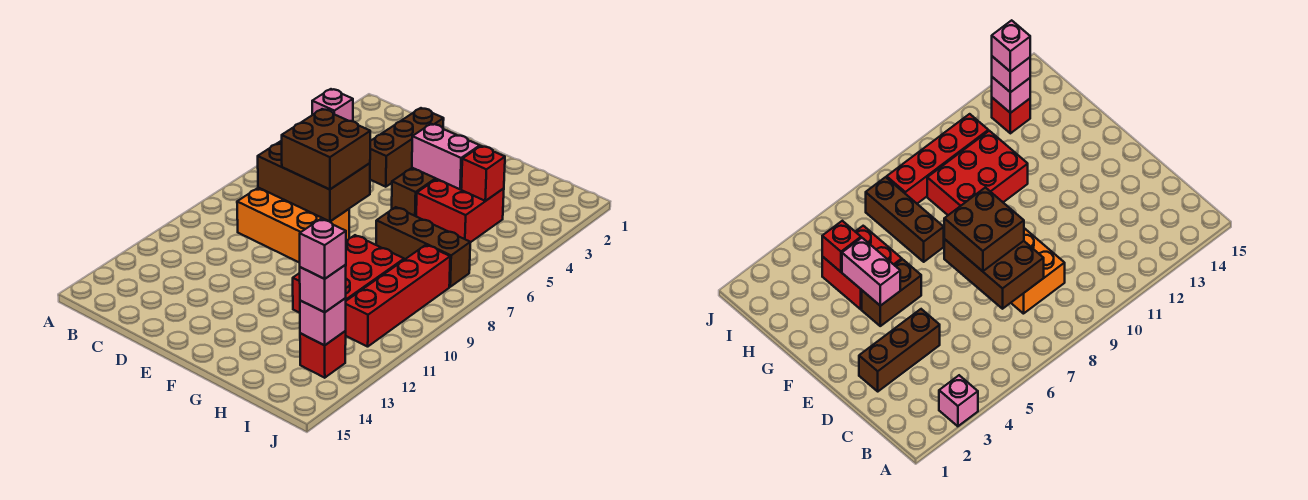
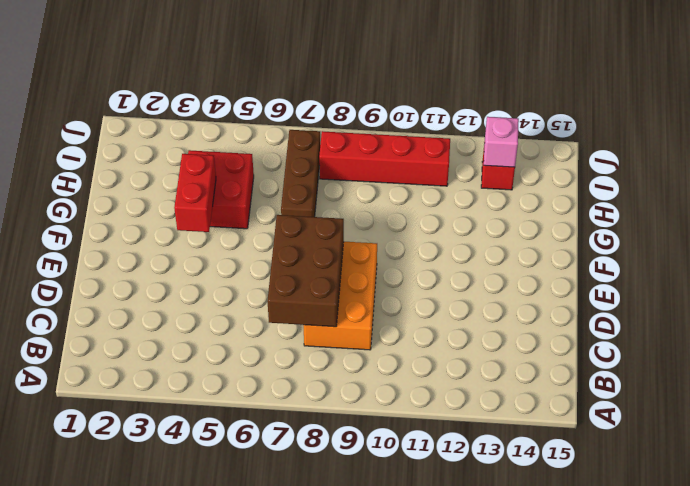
red brick F4:G4 level 2 -> pink brick F4:G4 level 2
none -> pink brick A3 level 1
none -> brown brick D2:D4 level 1
none -> brown brick F4:F5 level 1

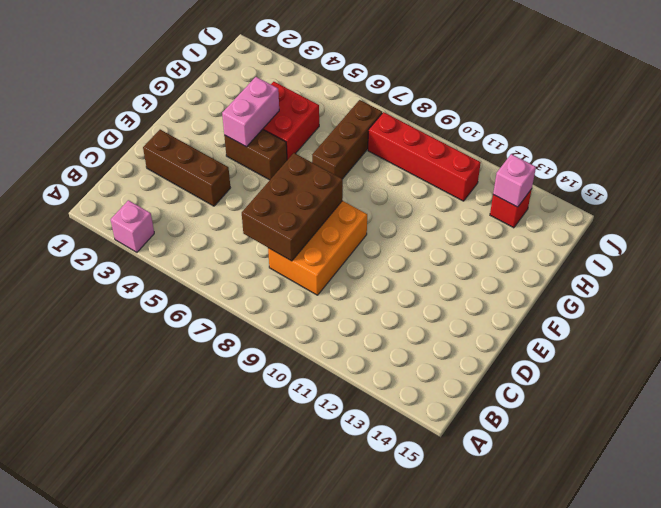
none -> red brick G9:H11 level 1
none -> red brick H4 level 2
none -> brown brick D7:E8 level 3

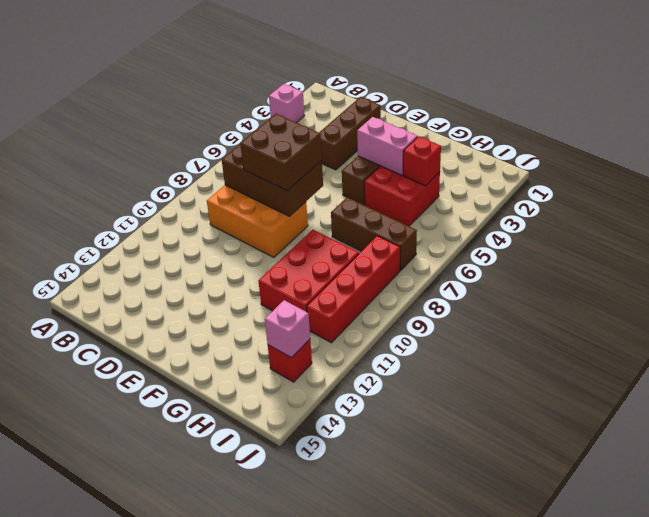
none -> pink brick I13 level 3
none -> pink brick I13 level 4

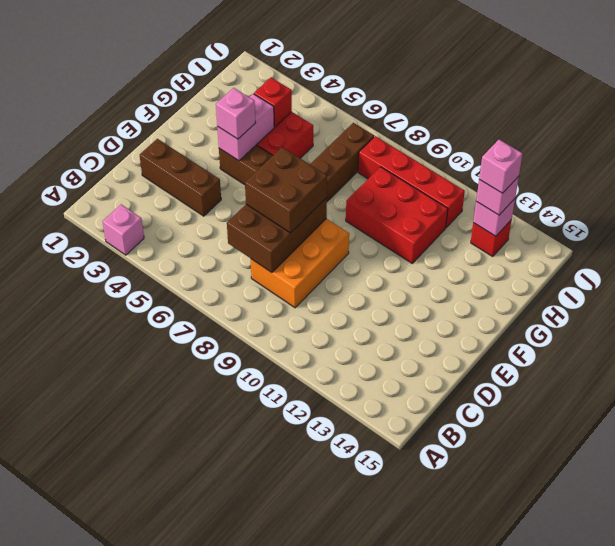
pink brick F4 level 3 -> none

